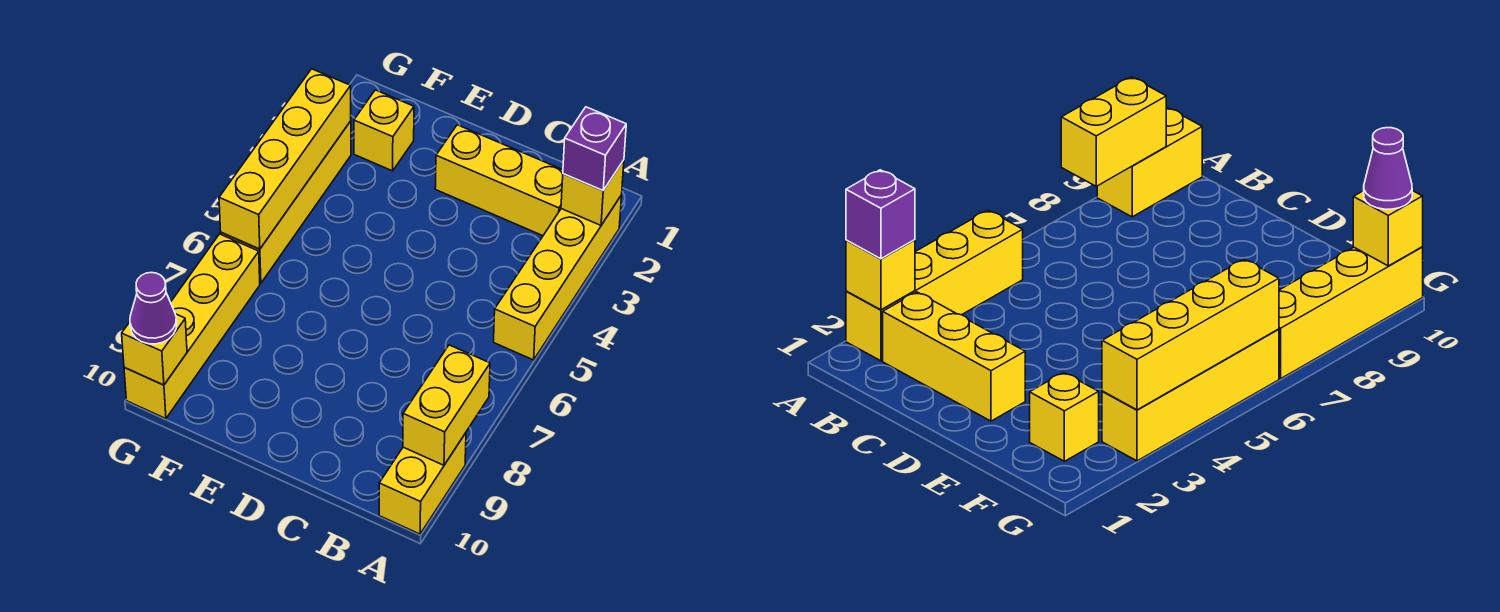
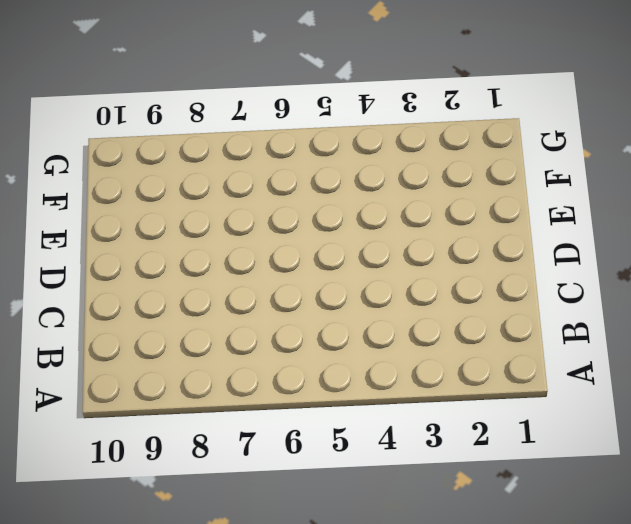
none -> yellow brick A2:A5 level 1
none -> yellow brick A9:A10 level 1
none -> yellow brick B2:D2 level 1

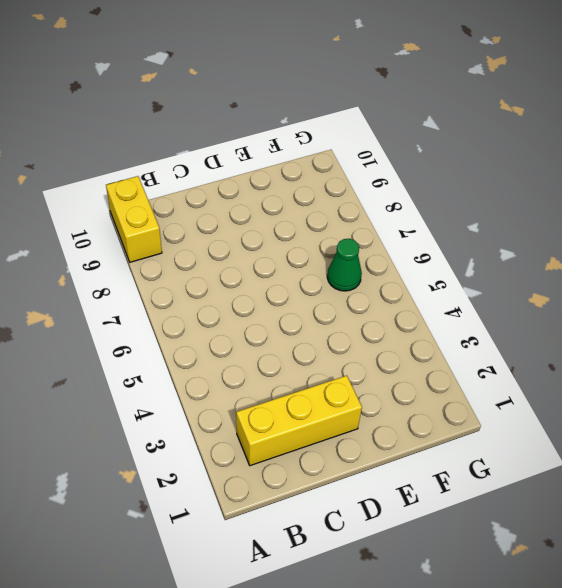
green cone F6 level 1 -> none
none -> yellow brick A2:A5 level 1
none -> yellow brick F2 level 1
none -> yellow brick G3:G6 level 1

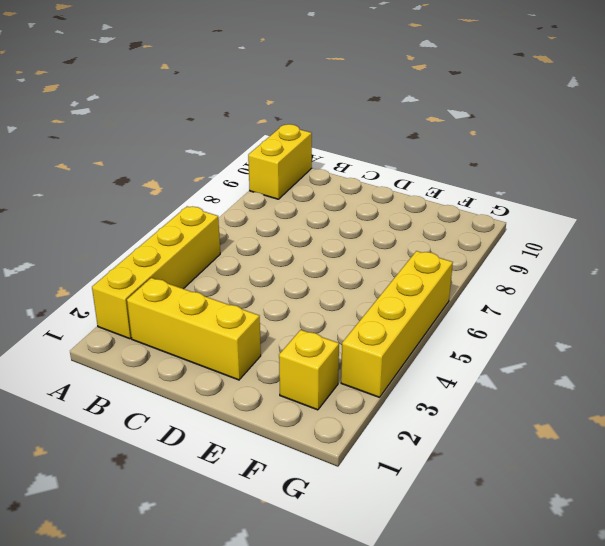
none -> yellow brick G7:G10 level 1
none -> yellow brick A2 level 2
none -> yellow brick A8:A9 level 2

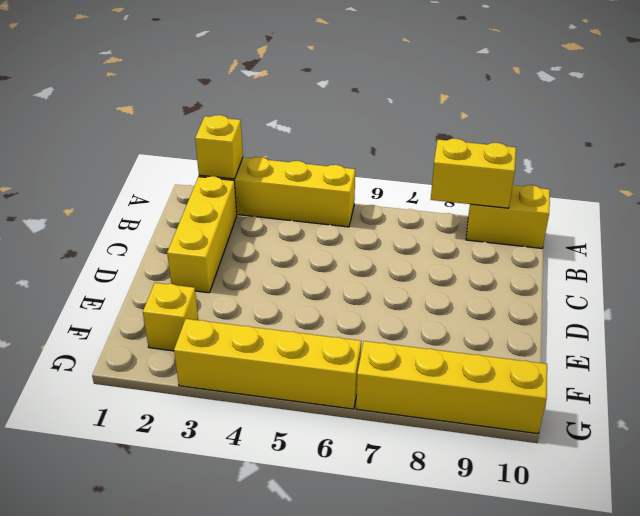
none -> yellow brick G3:G6 level 2
none -> yellow brick G10 level 2
none -> purple brick A2 level 3

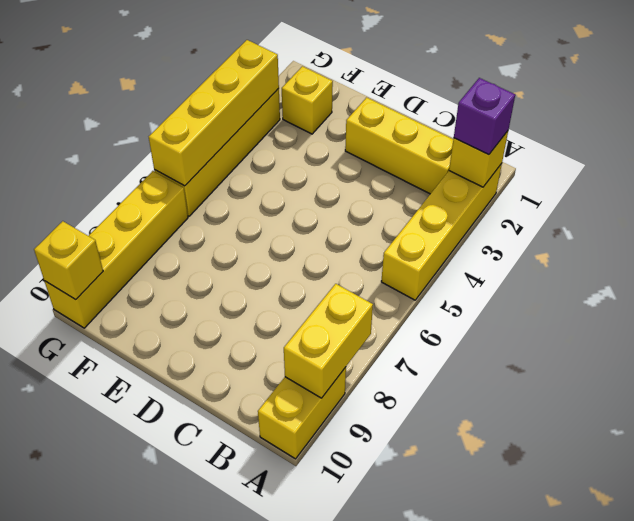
none -> purple cone G10 level 3

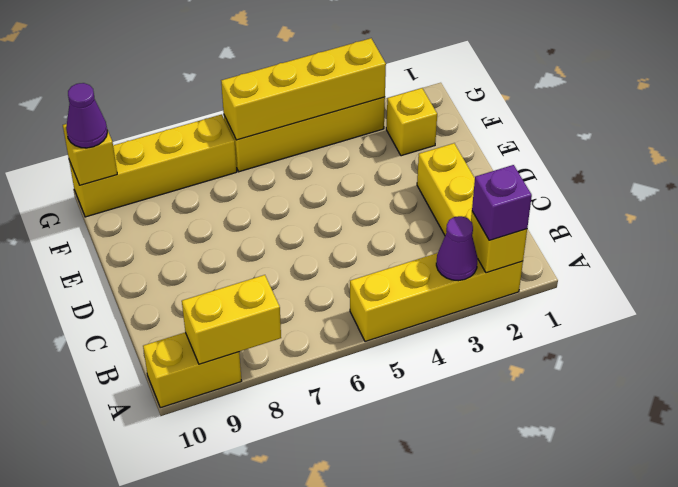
purple cone A3 level 2 -> none

